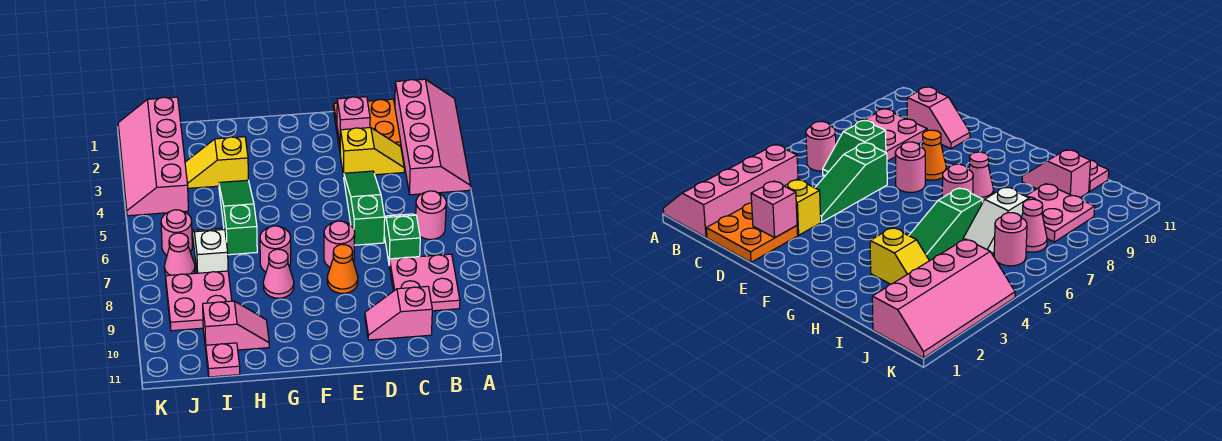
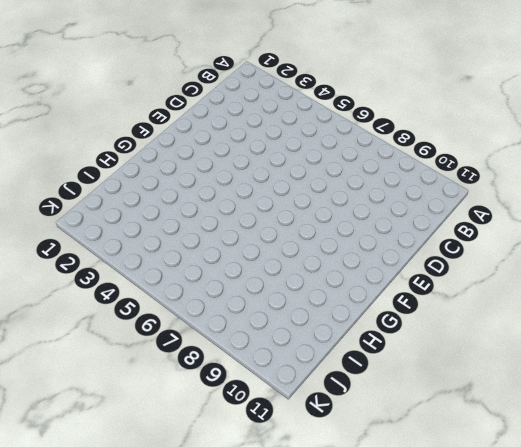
none -> pink slope A1:B4 level 1 top B
none -> pink round brick B6 level 1
none -> pink plate B8:C9 level 1

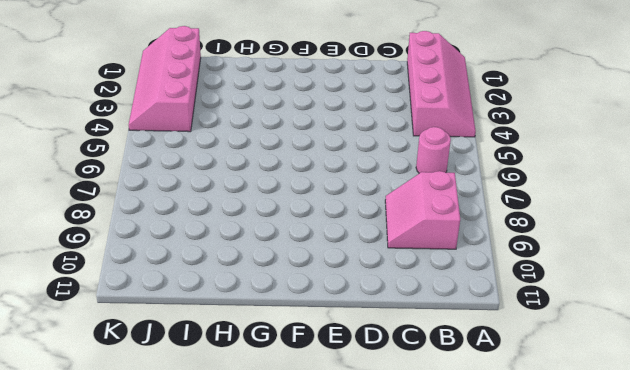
pink slope B8:C9 level 1 top B -> pink plate B8:C9 level 1
none -> orange plate C1:D2 level 1
none -> yellow slope C3:D3 level 1 top D
none -> green slope C6:C7 level 1 top 7

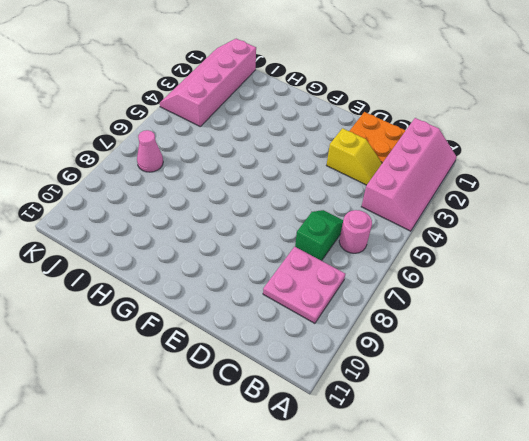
none -> pink slope C10:D10 level 1 top C
none -> green slope D4:D6 level 1 top 6
none -> pink round brick E7 level 1

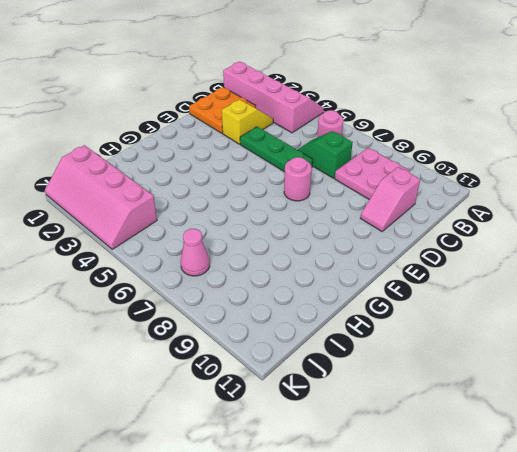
green plate D4:D6 level 1 -> green slope D4:D6 level 1 top 6
none -> orange cone E8 level 1
none -> pink round brick G7 level 1
none -> pink cone G8 level 1

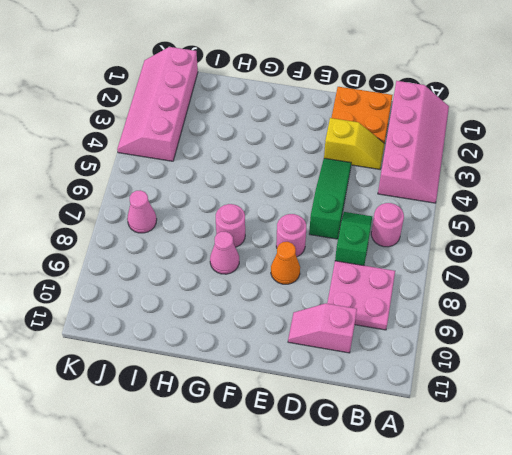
none -> yellow slope H3:I3 level 1 top H
none -> green slope H4:H6 level 1 top 6
none -> pink slope H10:I10 level 1 top I

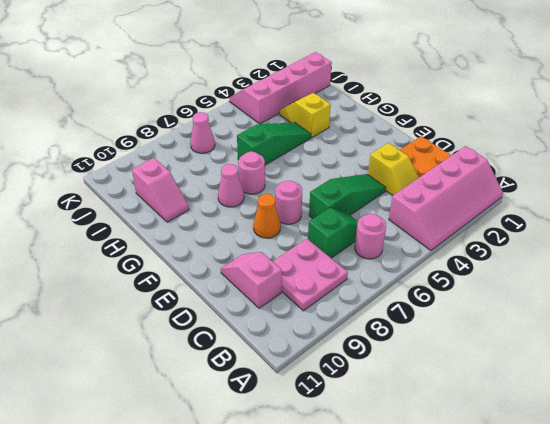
none -> white slope I6:I7 level 1 top 7
none -> pink plate I8:J9 level 1
none -> pink plate I11 level 1

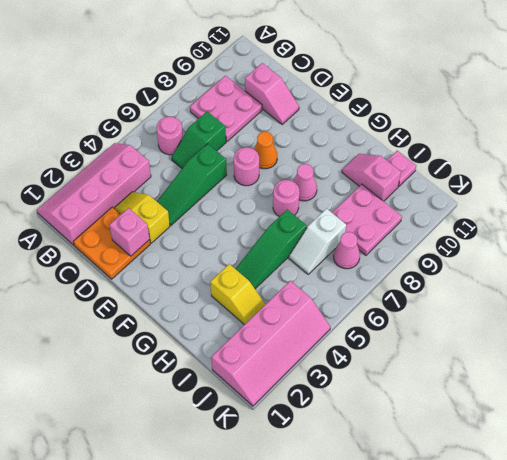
none -> pink round brick J6 level 1

